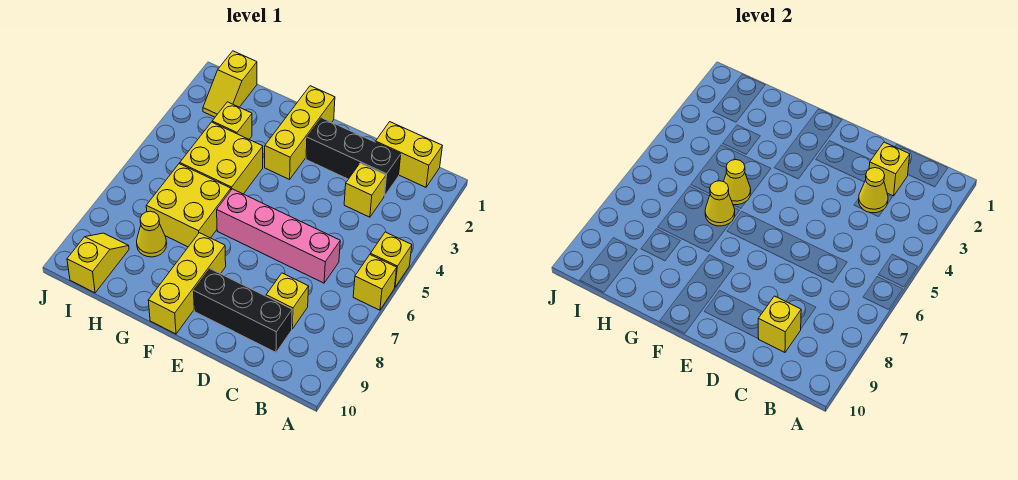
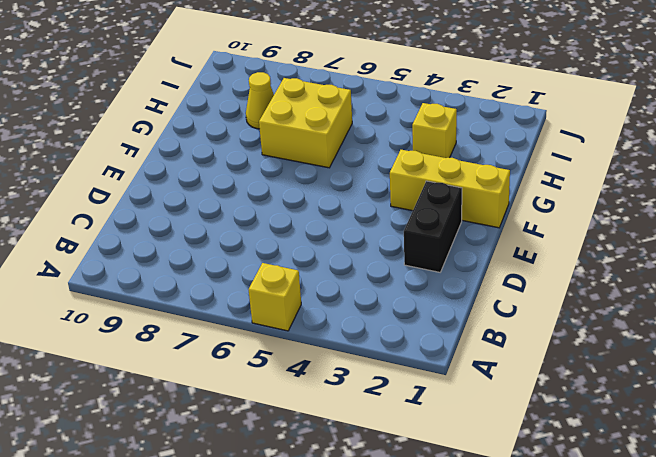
black brick D2:E2 level 1 -> black brick C2:E2 level 1
none -> yellow brick A6 level 1
none -> yellow brick B1:C1 level 1
none -> yellow brick C3 level 1

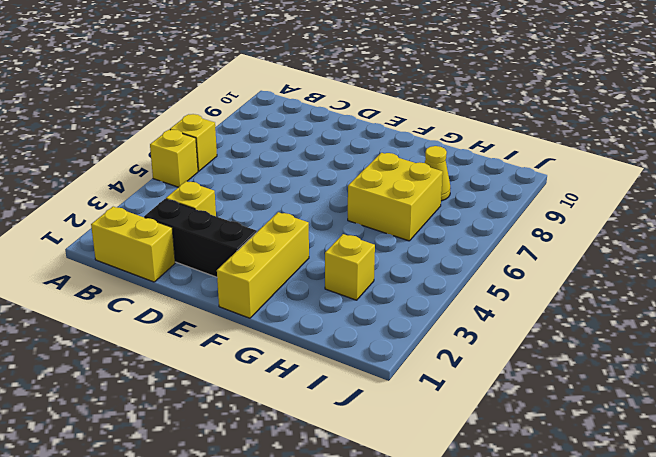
none -> pink brick C6:F6 level 1
none -> yellow brick C8 level 1
none -> black brick C9:E9 level 1

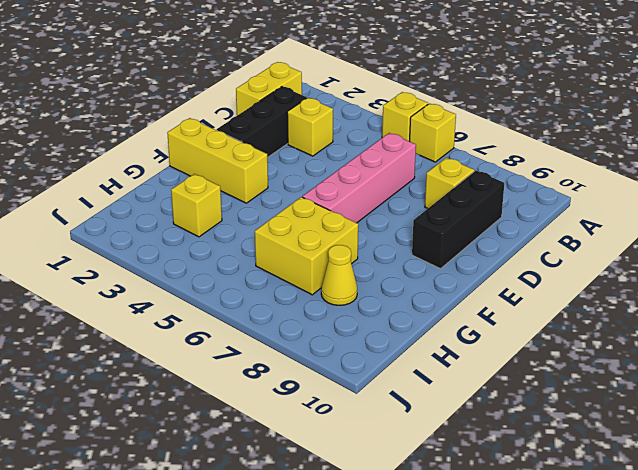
none -> yellow brick F8:F10 level 1
none -> yellow brick G4:H5 level 1
none -> yellow slope I1:I2 level 1 top 1

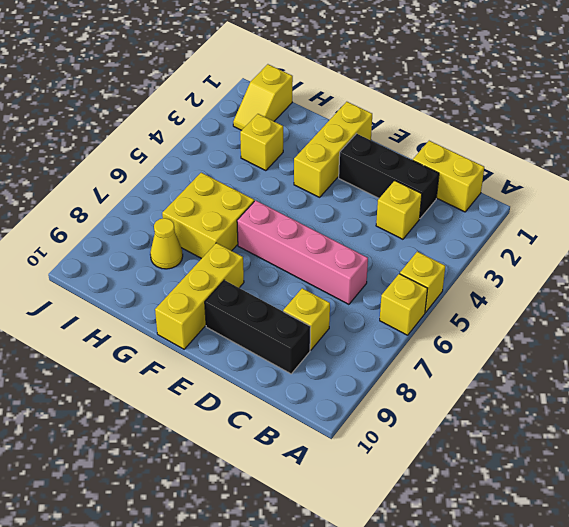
none -> yellow brick G4:H5 level 1
none -> yellow slope I9:I10 level 1 top 10
none -> yellow brick C2 level 2

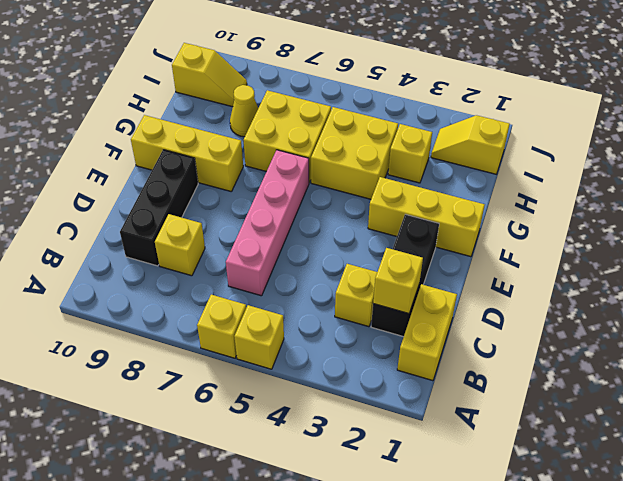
none -> yellow cone C3 level 2
none -> yellow brick C9 level 2
none -> yellow cone G5 level 2

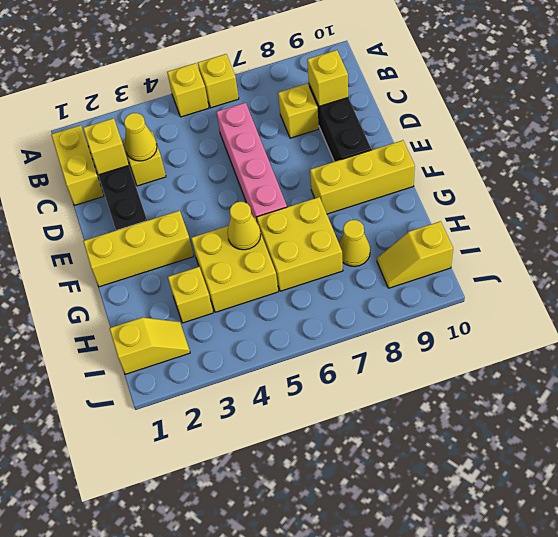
none -> yellow cone G6 level 2

